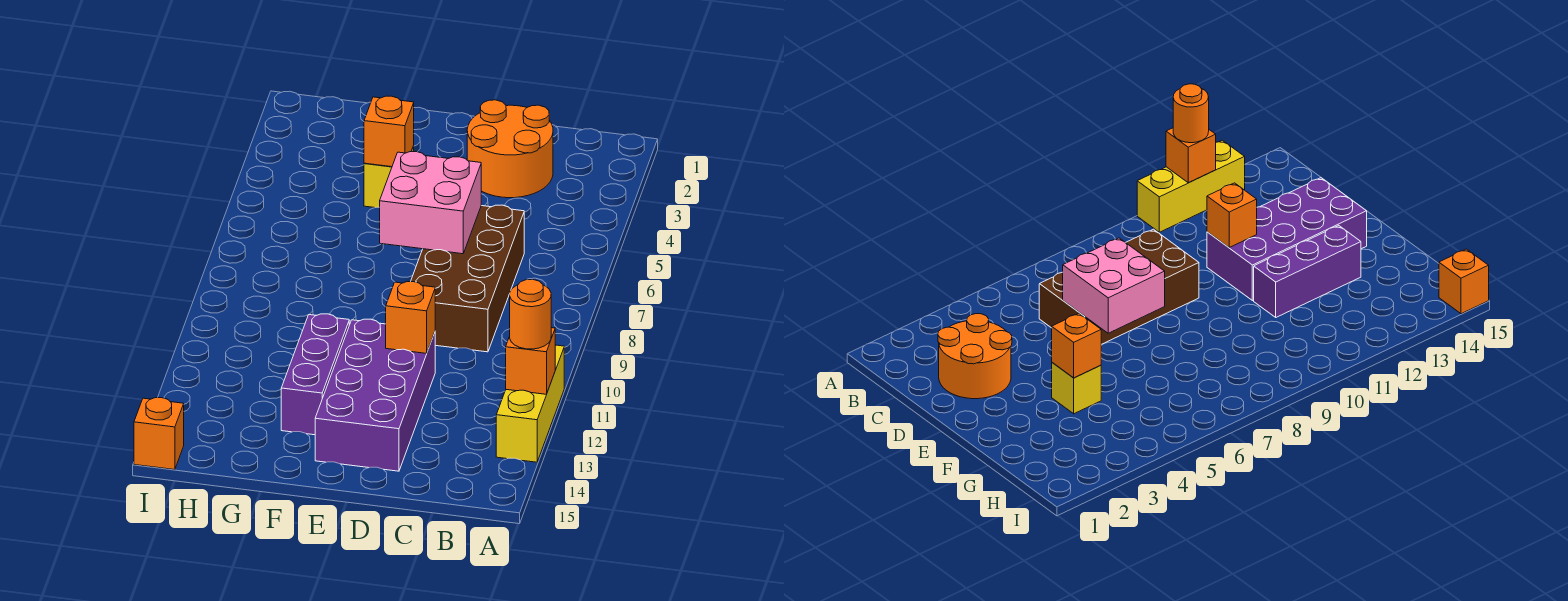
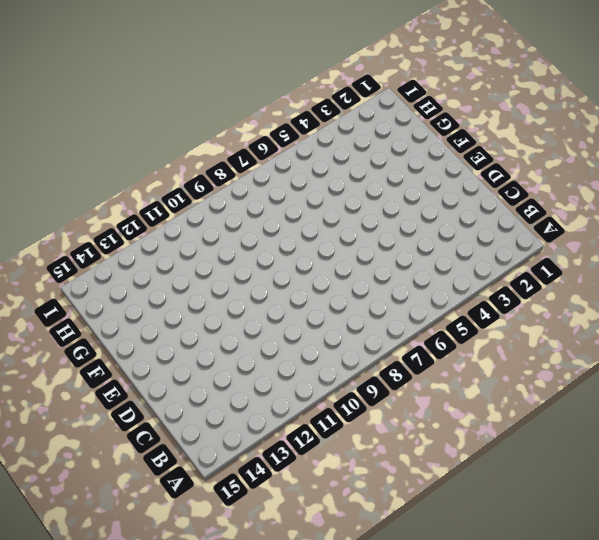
none -> yellow brick A11:A13 level 1
none -> orange round brick C2:D3 level 1
none -> brown brick C6:D9 level 1

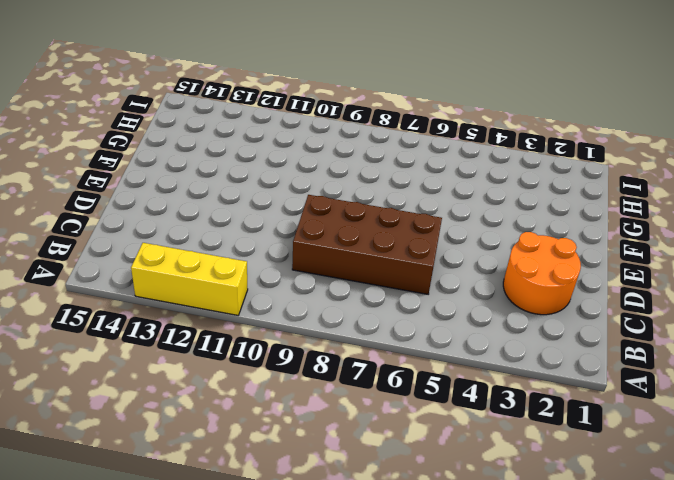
none -> purple brick D11:E14 level 1
none -> yellow brick F4 level 1
none -> purple brick F11:F13 level 1

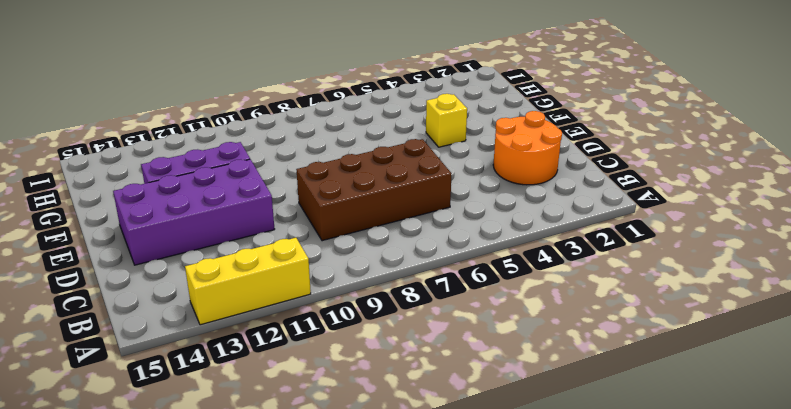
none -> orange brick I15 level 1
none -> orange brick A12 level 2
none -> pink brick D6:E7 level 2

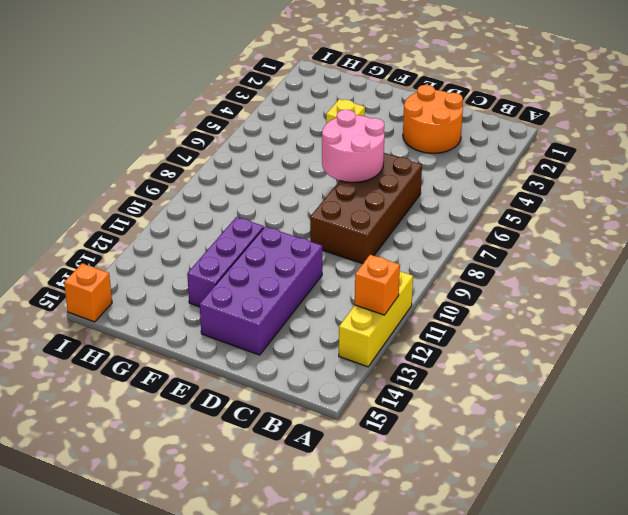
pink round brick D6:E7 level 2 -> pink brick D6:E7 level 2
none -> orange brick D11 level 2
none -> orange brick F4 level 2
none -> orange round brick A12 level 3

